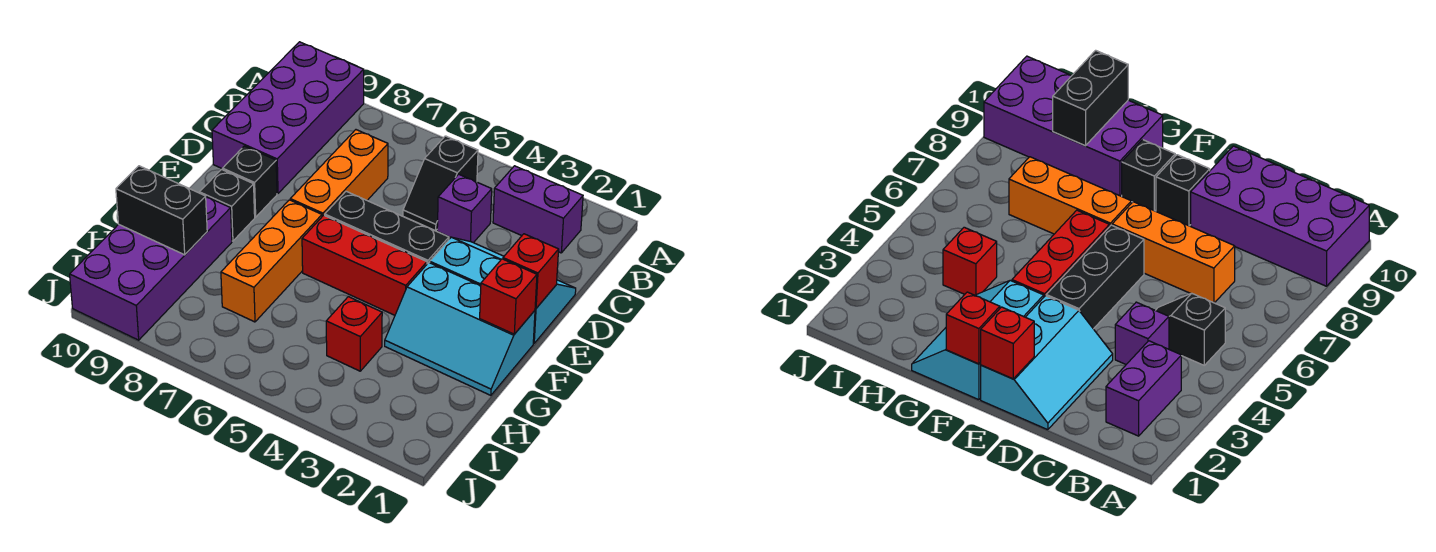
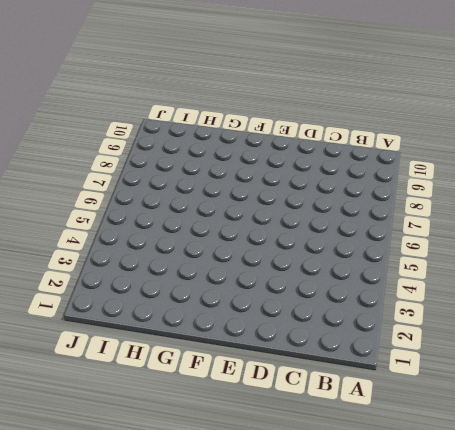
none -> purple brick A9:D10 level 1
none -> purple brick B2:B3 level 1
none -> black slope B5:C5 level 1 top B

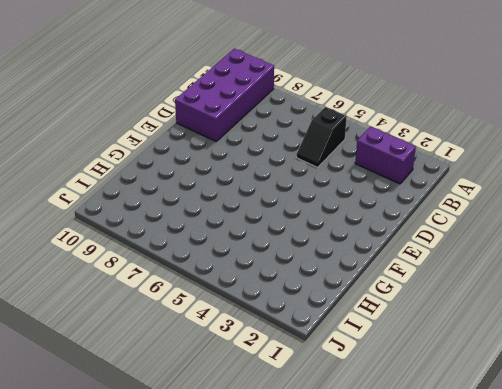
none -> purple brick C4 level 1
none -> orange brick C7:E7 level 1
none -> cyan slope D1:E3 level 1 top E

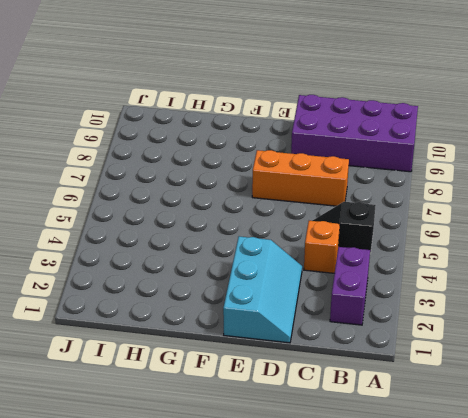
orange brick C4 level 1 -> purple brick C4 level 1
none -> black brick E4:E6 level 1
none -> black brick E9 level 1
none -> cyan slope F1:G3 level 1 top F

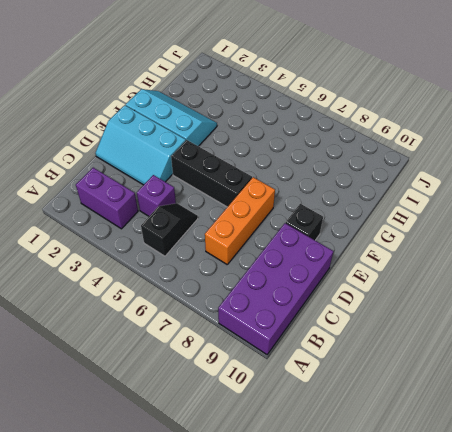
none -> red brick F4:F6 level 1
none -> orange brick F7:H7 level 1
none -> black brick F9 level 1

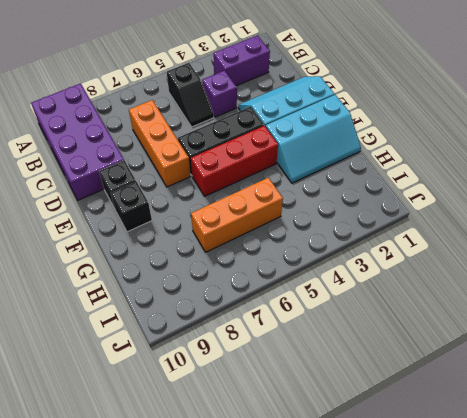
orange brick H5:H7 level 1 -> orange brick F7:H7 level 1
none -> purple brick G9:J10 level 1
none -> red brick H4 level 1
none -> red brick E1 level 2

